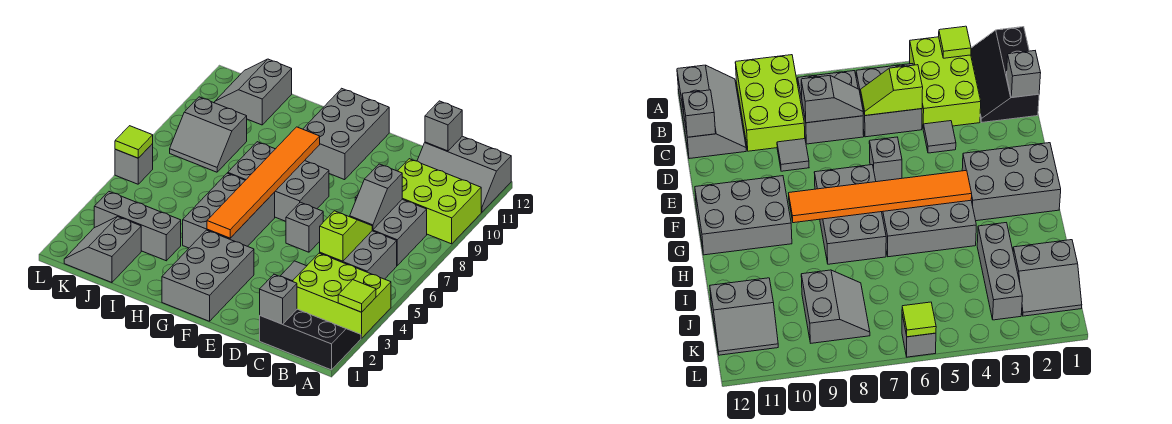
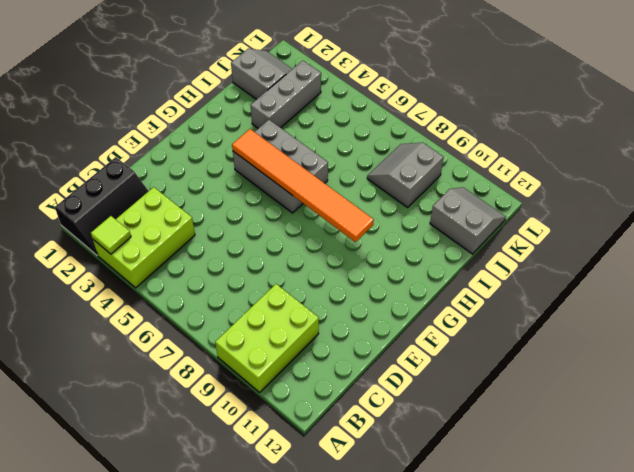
none -> grey slope A11:C12 level 1 top 12
none -> grey brick B5:C6 level 1
none -> grey brick B7:C8 level 1

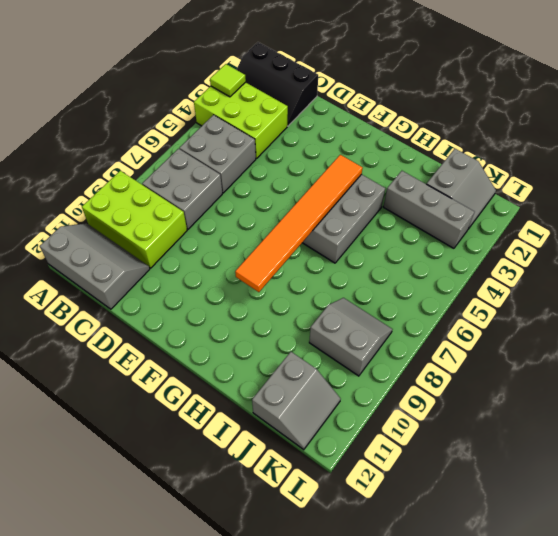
none -> grey tile D4 level 1
none -> grey tile D9 level 1
none -> grey brick E6 level 1

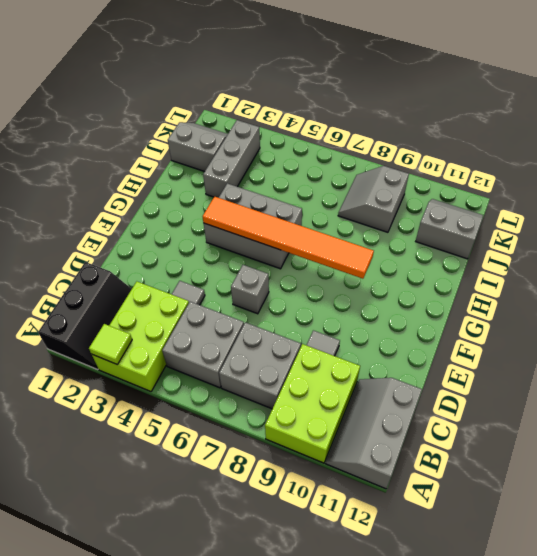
none -> grey brick F1:G3 level 1
none -> grey brick F7:H8 level 1
none -> grey brick F10:G12 level 1

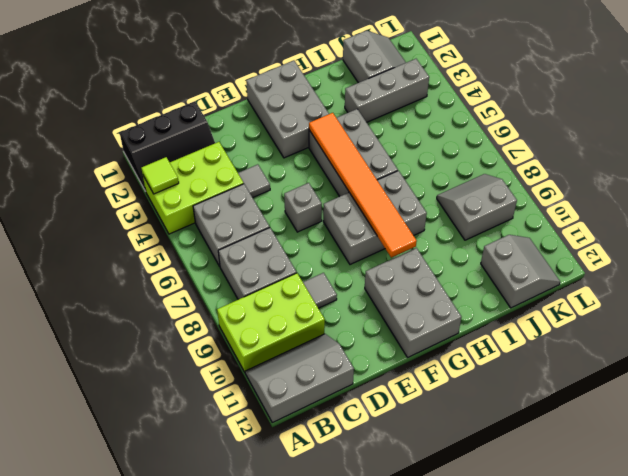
none -> grey brick L6 level 1
none -> grey brick C1 level 2
none -> lime slope C5:C6 level 2 top 5

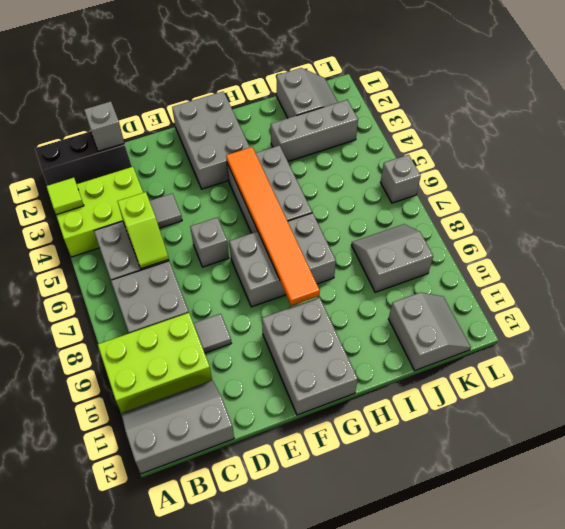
none -> grey slope C7:C8 level 2 top 8
none -> grey brick C12 level 2
none -> lime tile L6 level 2

